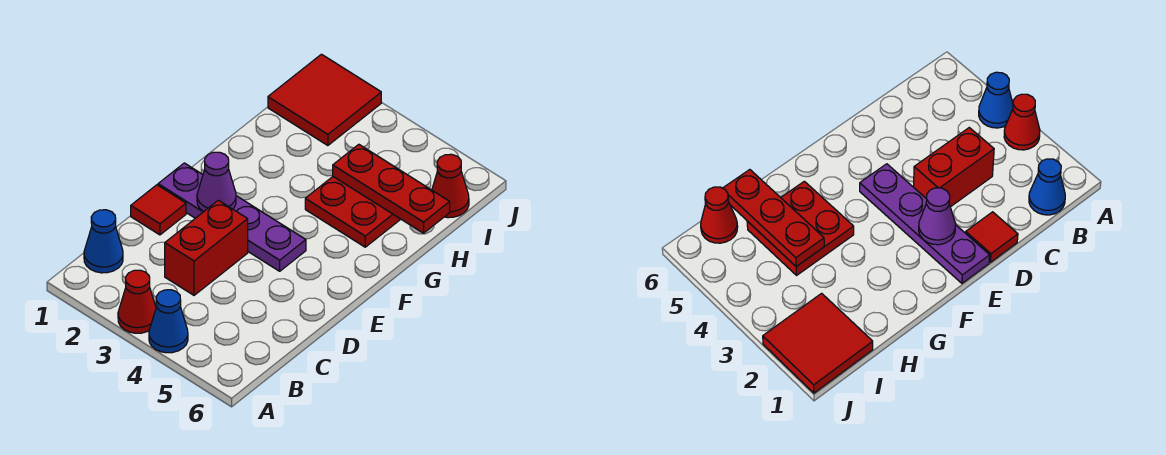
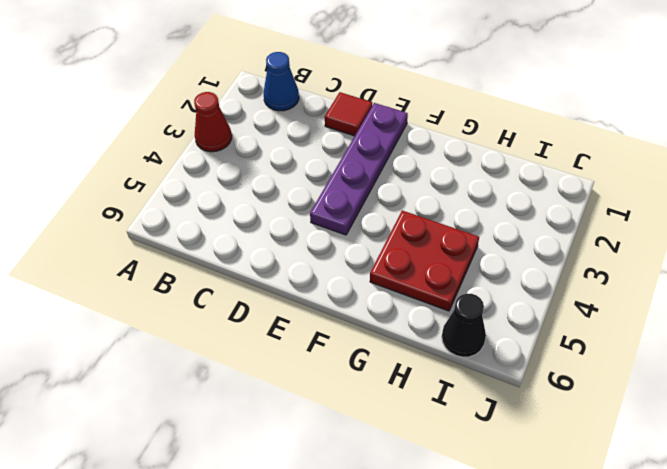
black cone I6 level 1 -> red cone I6 level 1
none -> blue cone A4 level 1
none -> red brick C3:D3 level 1

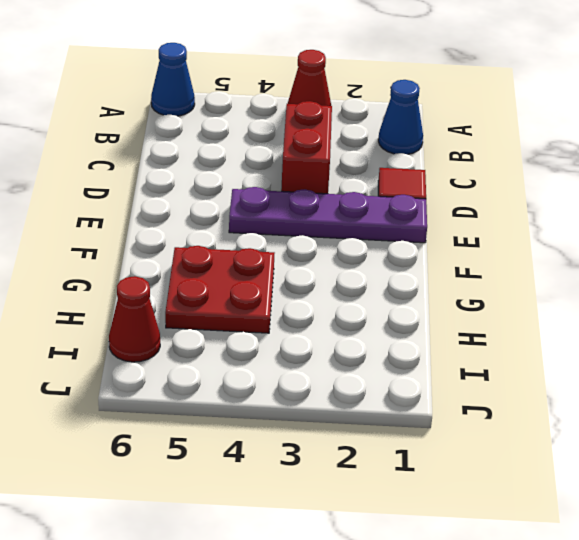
blue cone A6 level 1 -> blue cone A4 level 1
none -> red tile I1:J2 level 1
none -> purple cone E2 level 2

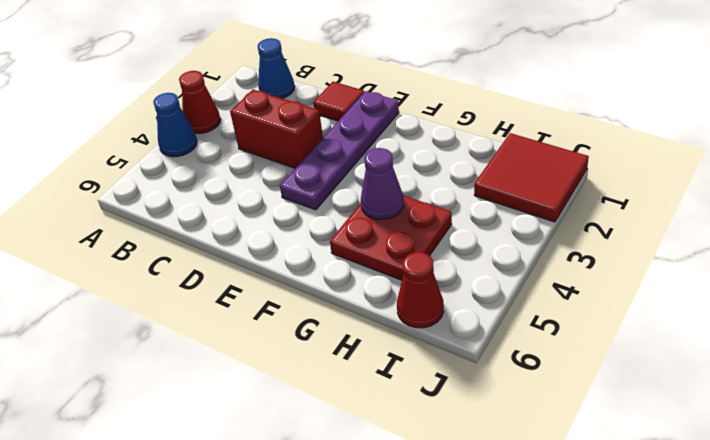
purple cone G4 level 2 -> purple cone E2 level 2
none -> red plate H4:H6 level 2

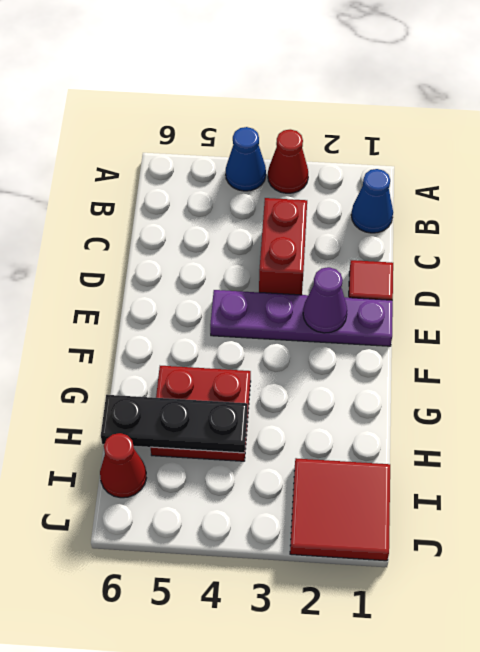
black plate H4:H6 level 2 -> red plate H4:H6 level 2

